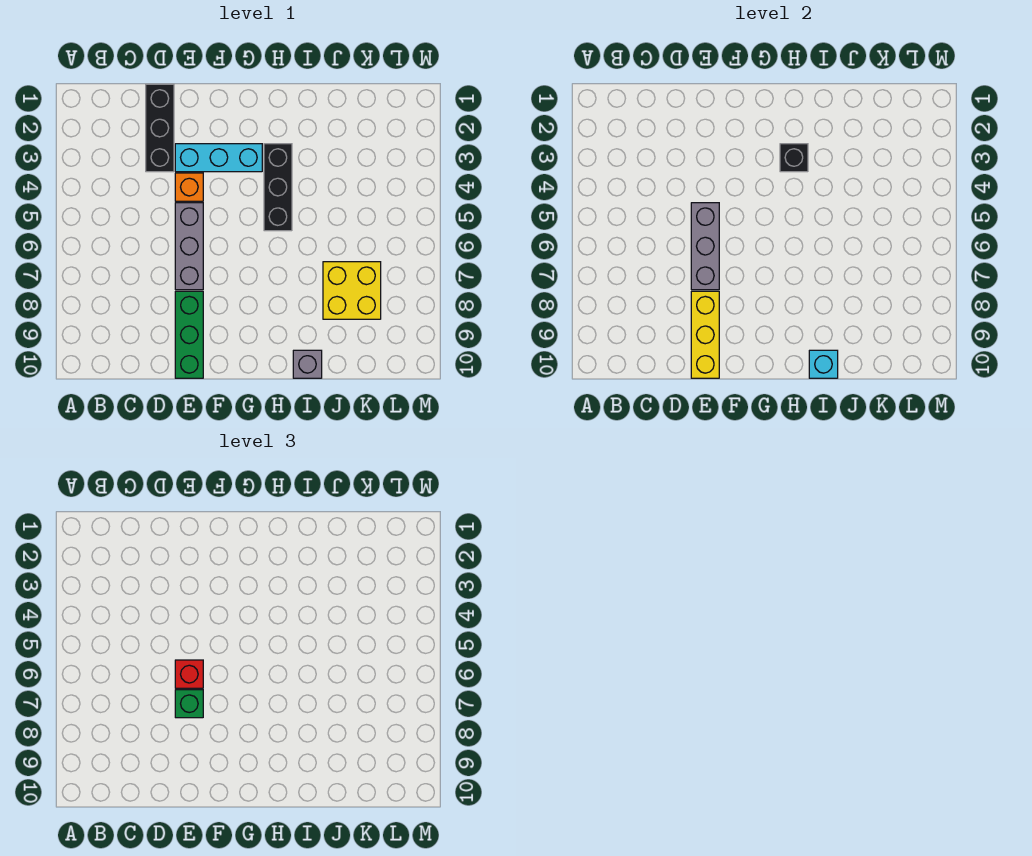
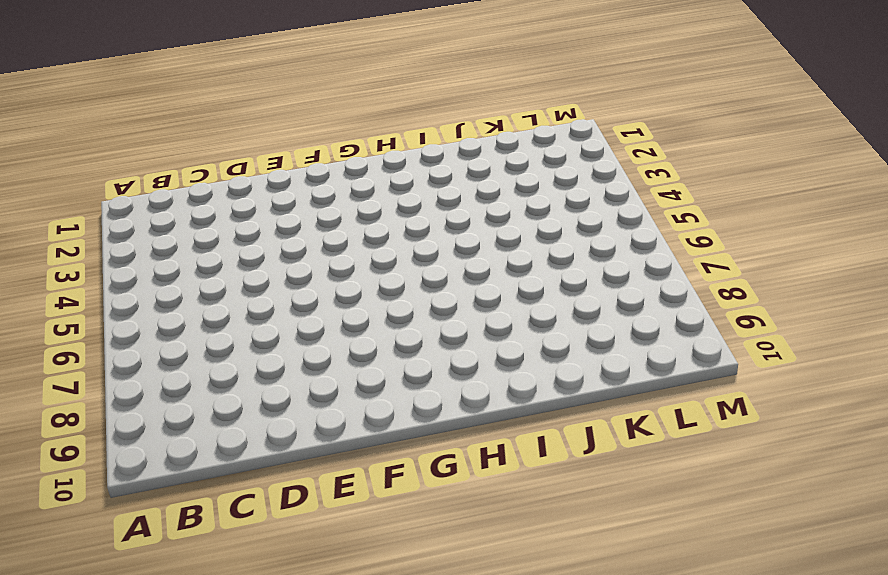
none -> black brick D1:D3 level 1
none -> cyan brick E3:G3 level 1
none -> orange brick E4 level 1

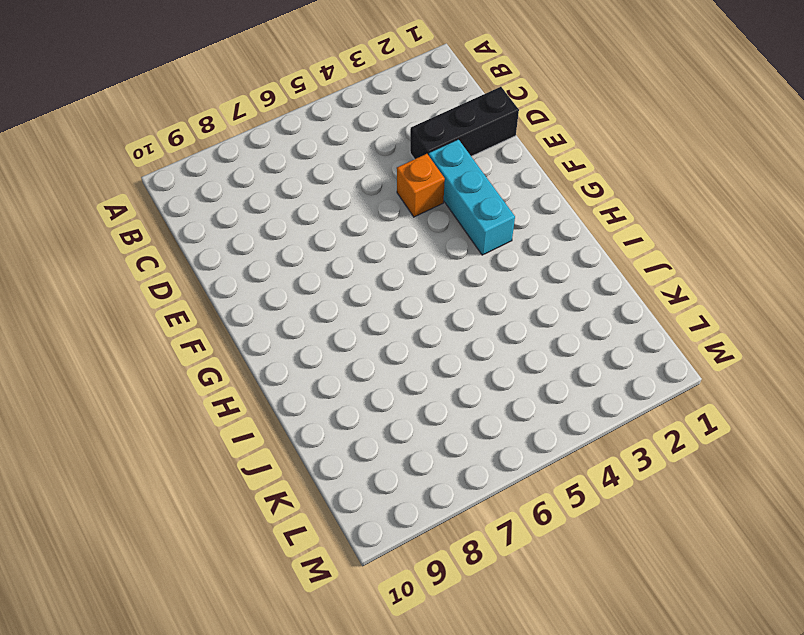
none -> grey brick E5:E7 level 1
none -> green brick E8:E10 level 1
none -> black brick H3:H5 level 1

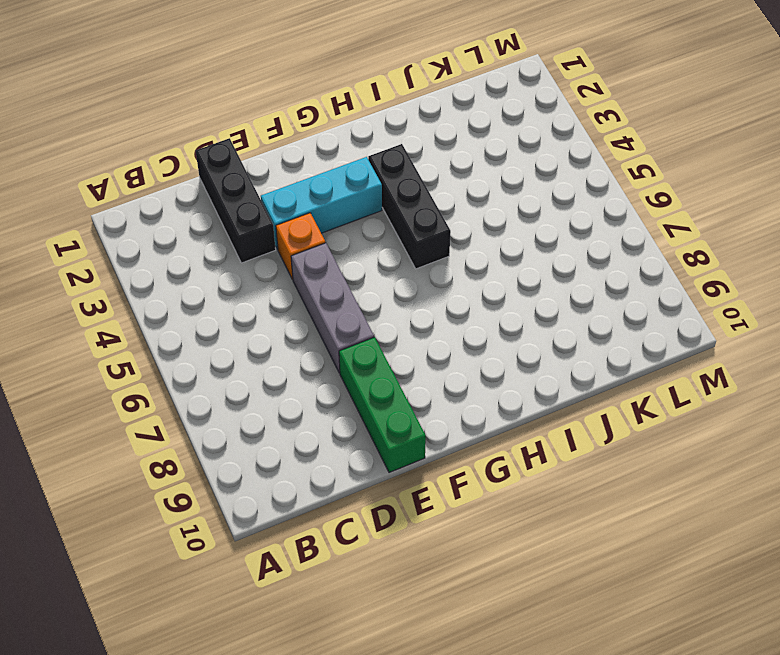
none -> grey brick I10 level 1
none -> yellow brick J7:K8 level 1
none -> grey brick E5:E7 level 2

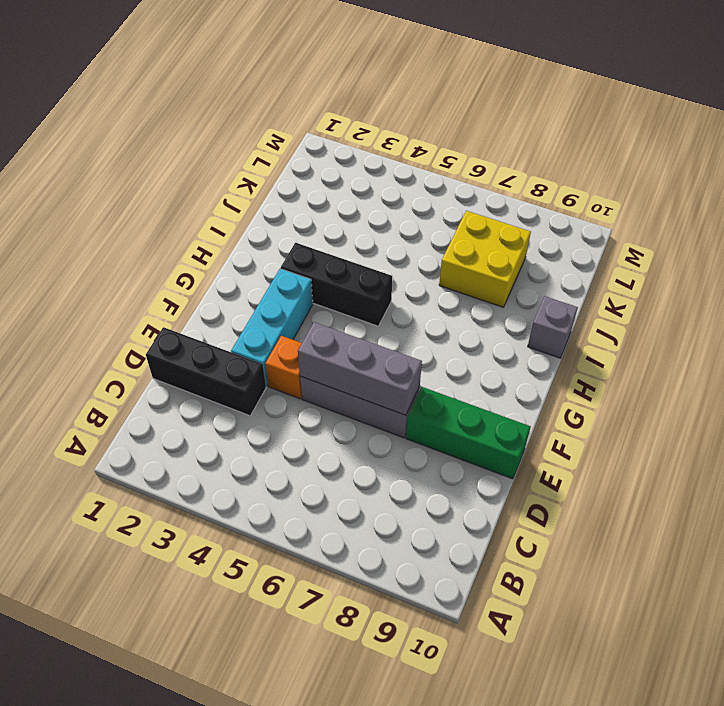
none -> yellow brick E8:E10 level 2
none -> black brick H3 level 2
none -> cyan brick I10 level 2

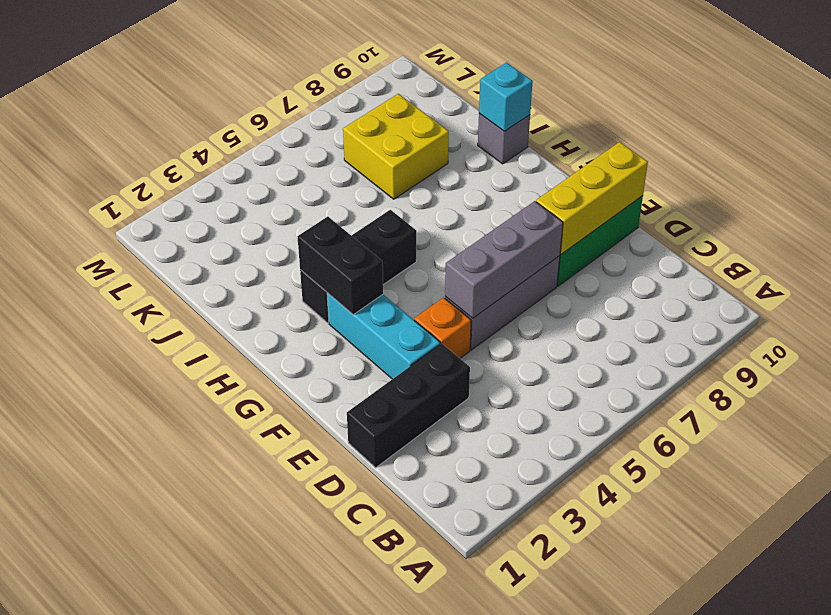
black brick G3:H3 level 2 -> black brick H3 level 2
none -> red brick E6 level 3
none -> green brick E7 level 3

